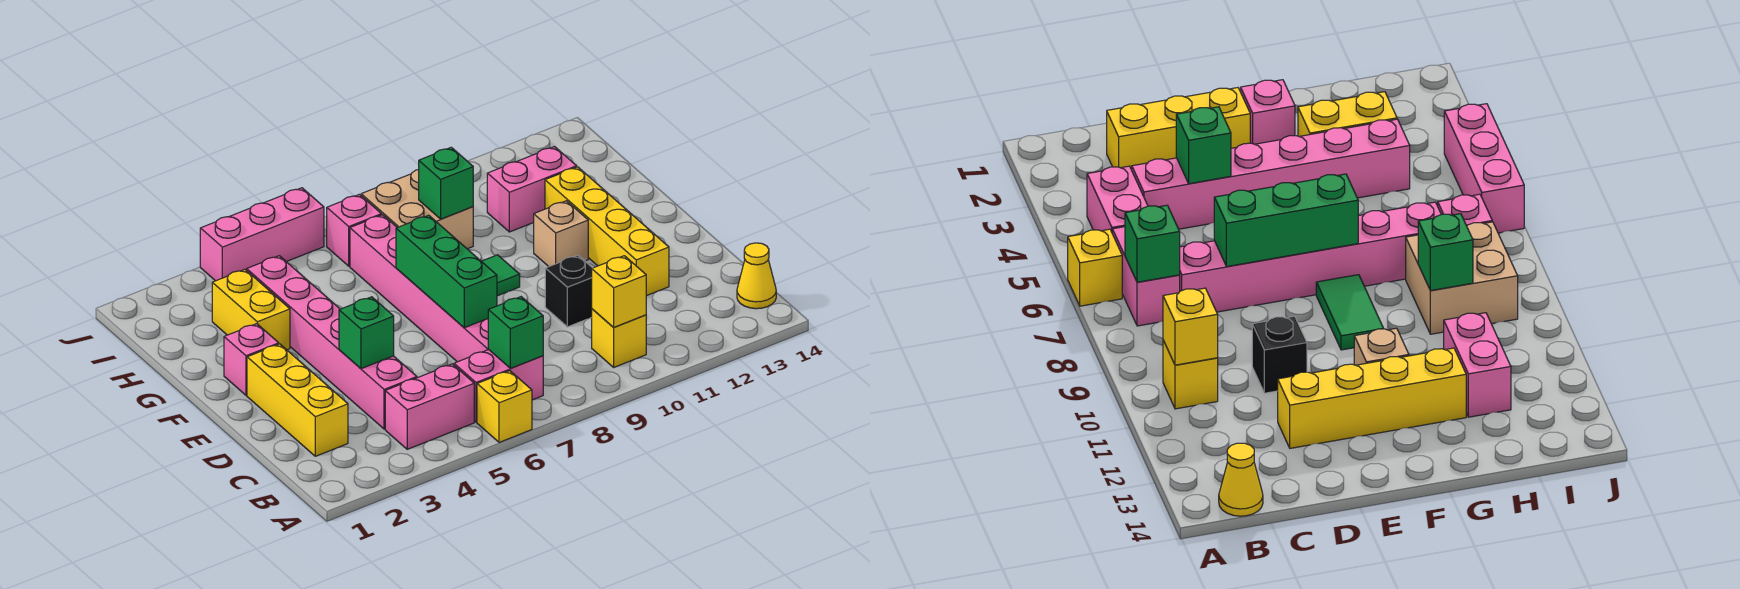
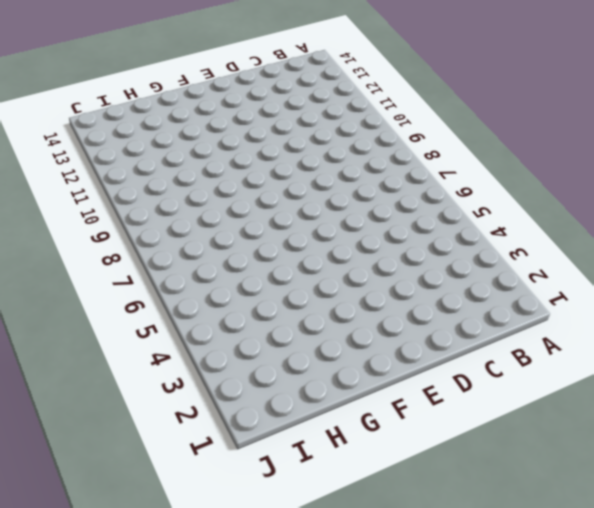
none -> yellow brick A6 level 1
none -> pink brick B4:B5 level 1
none -> pink brick B6:B7 level 1

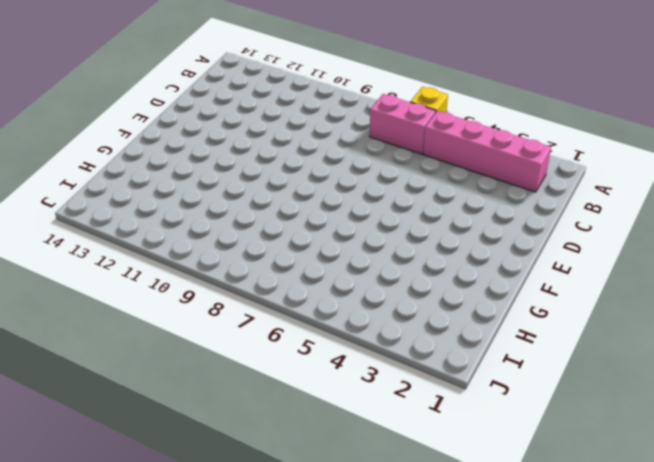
pink brick B2:B5 level 1 -> pink brick B4:B5 level 1
none -> yellow brick B10 level 1
none -> yellow cone B14 level 1
none -> yellow brick C2:E2 level 1

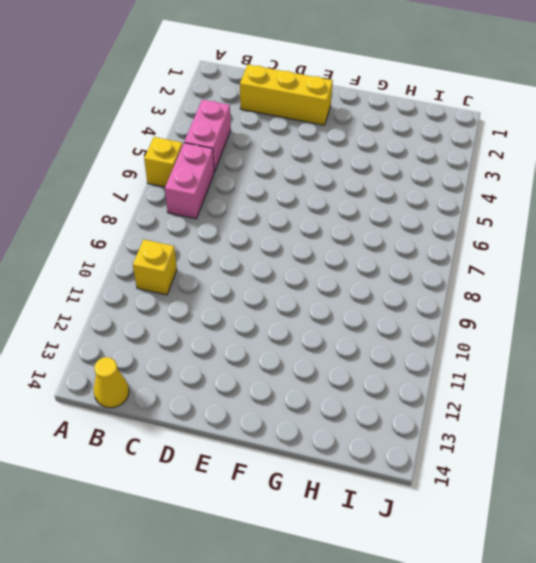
none -> pink brick C4:H4 level 1
none -> pink brick C7:H7 level 1
none -> black brick D10 level 1

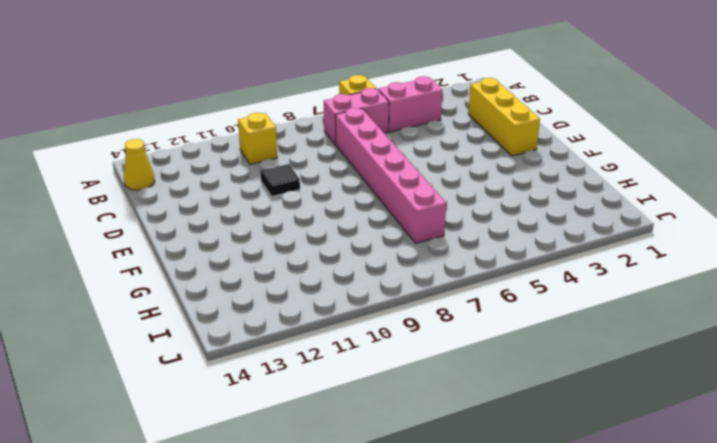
black tile D10 level 1 -> black brick D10 level 1
none -> pink brick C4:H4 level 1
none -> yellow brick D12:G12 level 1
none -> pink brick F2 level 1

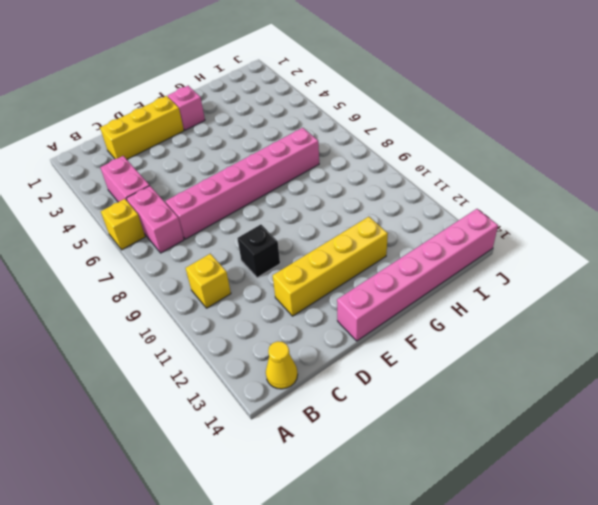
pink brick E14:J14 level 1 -> pink brick C4:H4 level 1
none -> green tile F8:F9 level 1
none -> tan brick F11 level 1
none -> yellow brick G3:H3 level 1

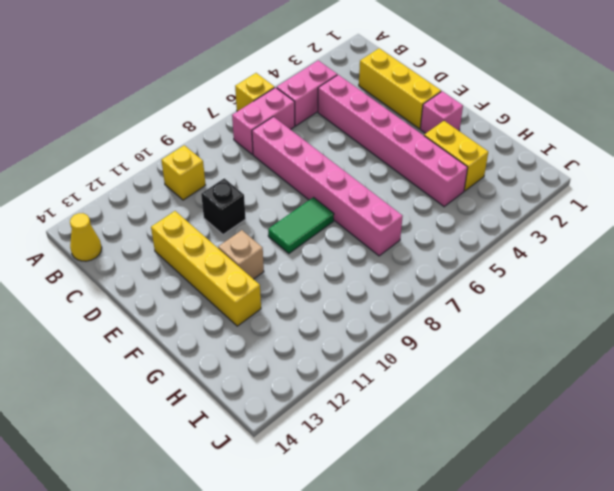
none -> tan brick H8:I9 level 1
none -> pink brick H11:H12 level 1
none -> pink brick I7 level 1

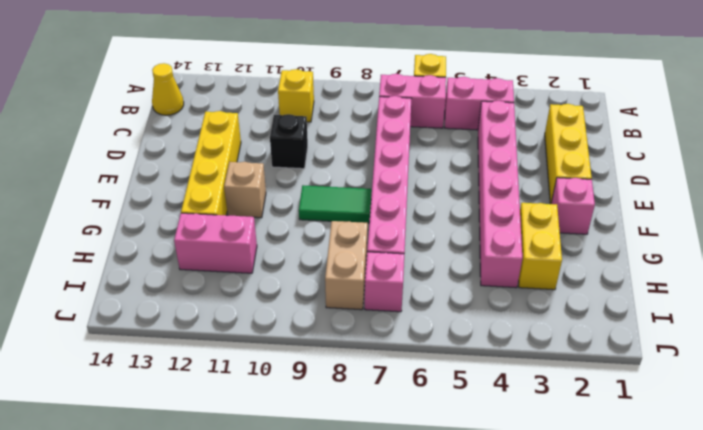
tan brick H8:I8 level 1 -> tan brick H8:I9 level 1
none -> pink brick J4:J6 level 1
none -> green brick B7 level 2
none -> yellow brick B10 level 2

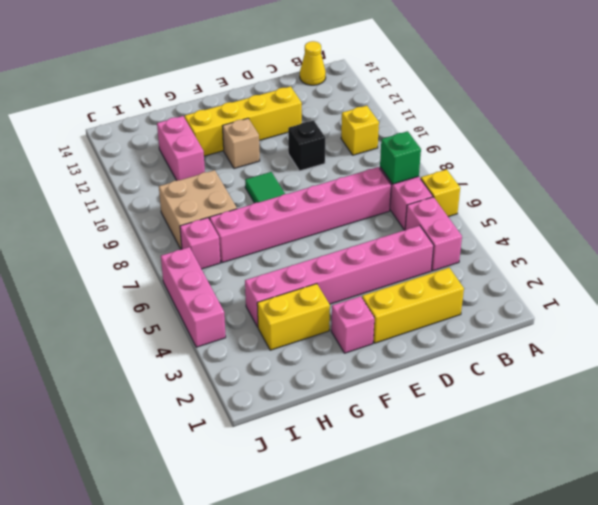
none -> yellow brick B10 level 2
none -> green brick D4 level 2
none -> green brick D7:F7 level 2

